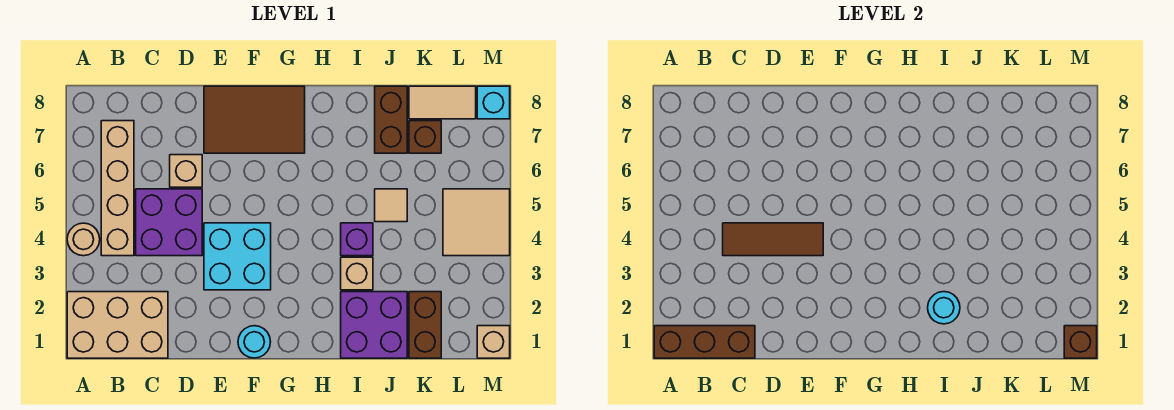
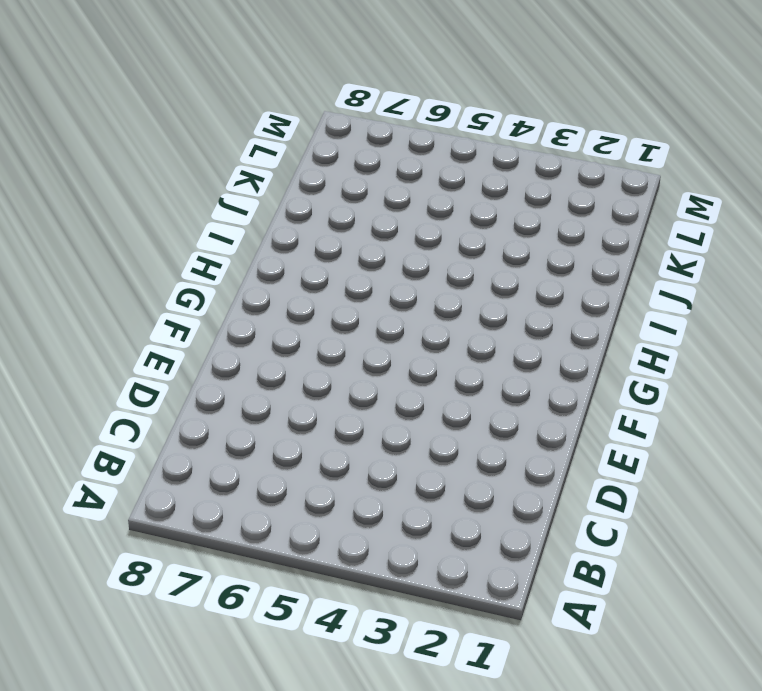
none -> tan brick A1:C2 level 1
none -> tan round brick A4 level 1
none -> tan brick B4:B7 level 1

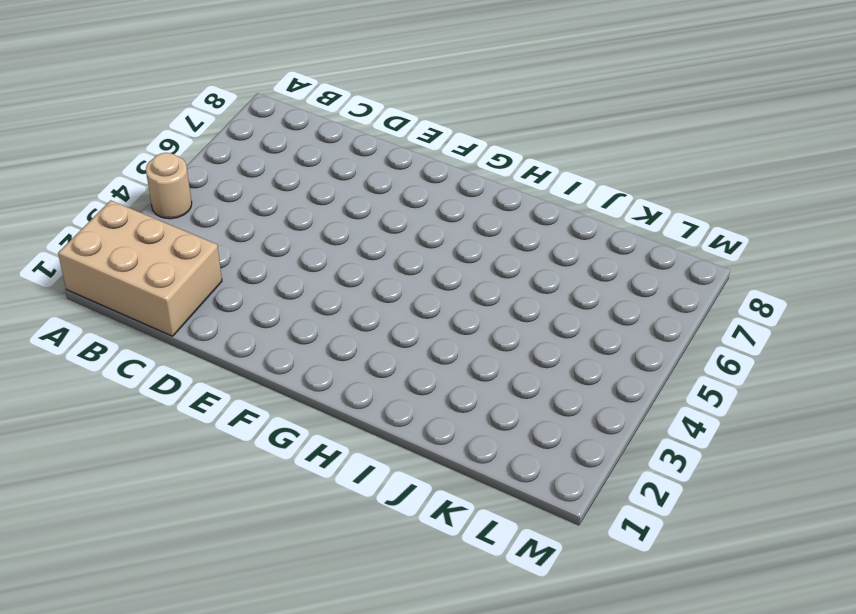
none -> tan brick B4:B7 level 1
none -> purple brick C4:D5 level 1
none -> tan brick D6 level 1

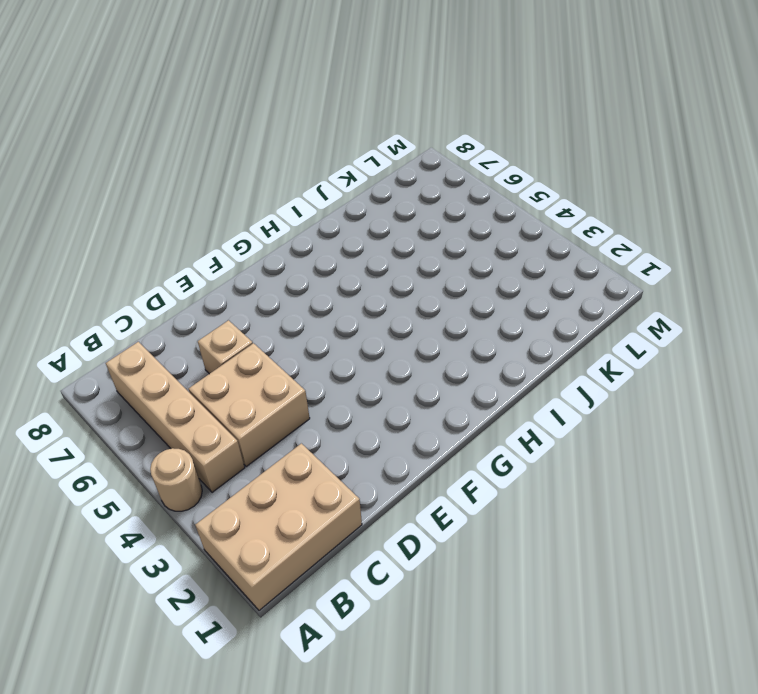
tan brick C4:D5 level 1 -> purple brick C4:D5 level 1
none -> cyan brick E3:F4 level 1
none -> brown tile E7:G8 level 1
none -> cyan round brick F1 level 1

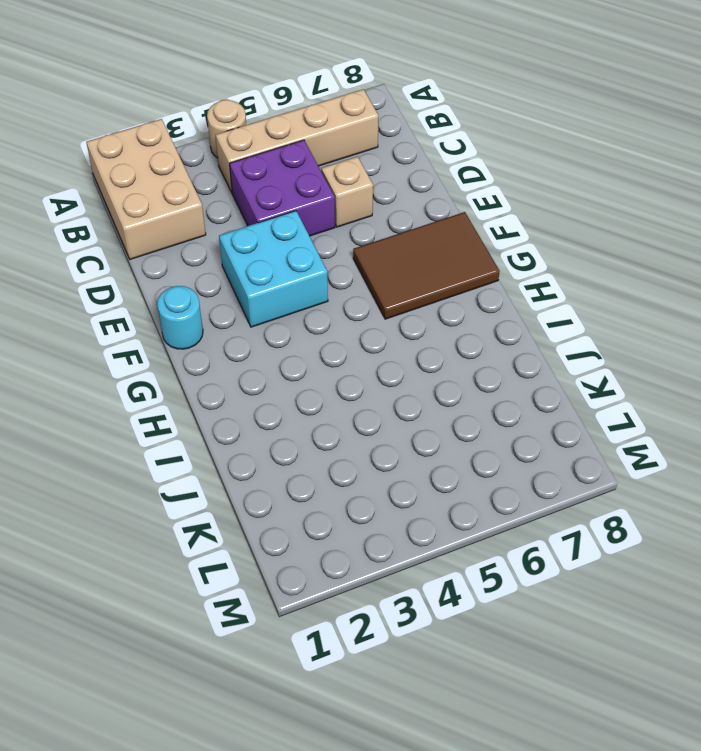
brown tile F6:G8 level 1 -> brown tile E7:G8 level 1
none -> purple brick I1:J2 level 1
none -> tan brick I3 level 1
none -> purple brick I4 level 1

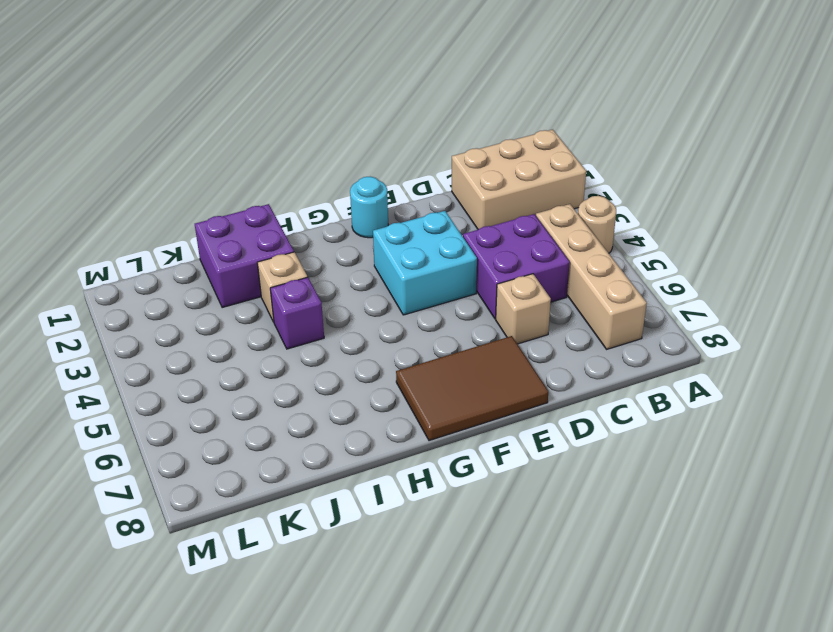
none -> tan tile J5 level 1
none -> brown brick J7:J8 level 1
none -> brown brick K1:K2 level 1

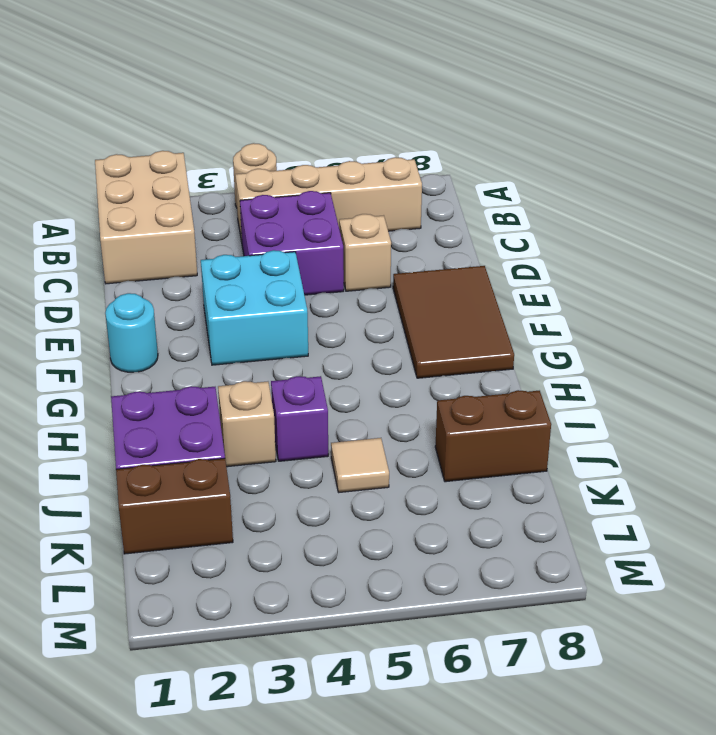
none -> brown brick K7 level 1
none -> tan tile K8:L8 level 1
none -> tan tile L4:M5 level 1

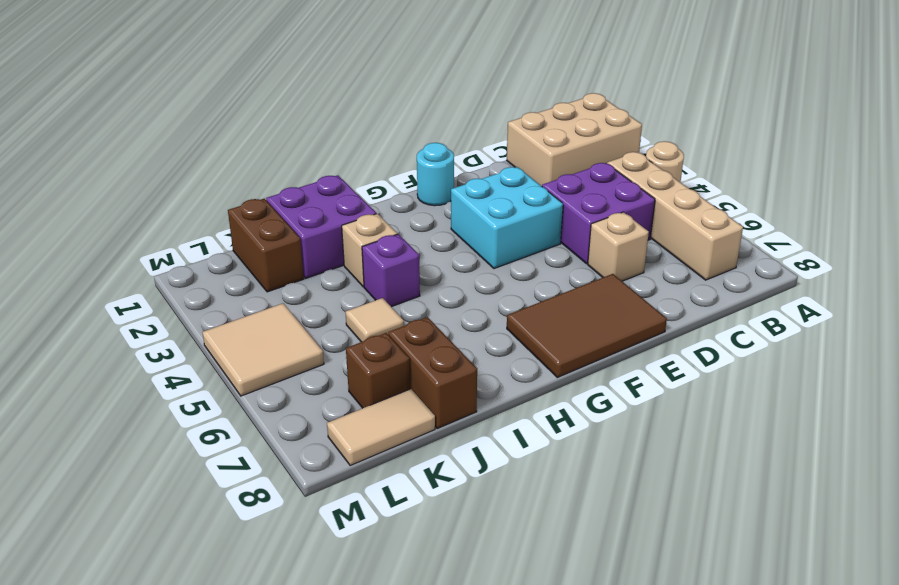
none -> tan brick M1 level 1
none -> cyan brick M8 level 1
none -> brown brick A1:C1 level 2

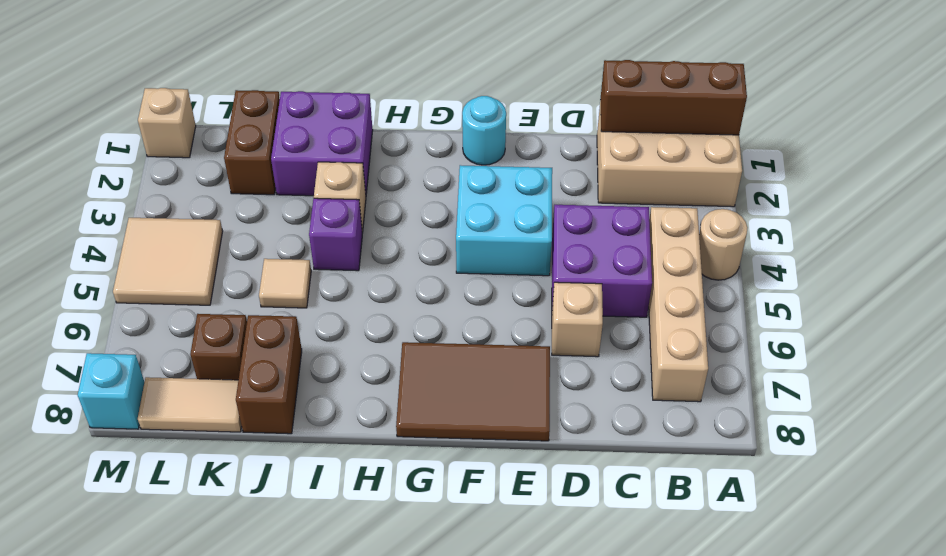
none -> brown tile C4:E4 level 2
none -> cyan round brick I2 level 2
none -> brown brick M1 level 2

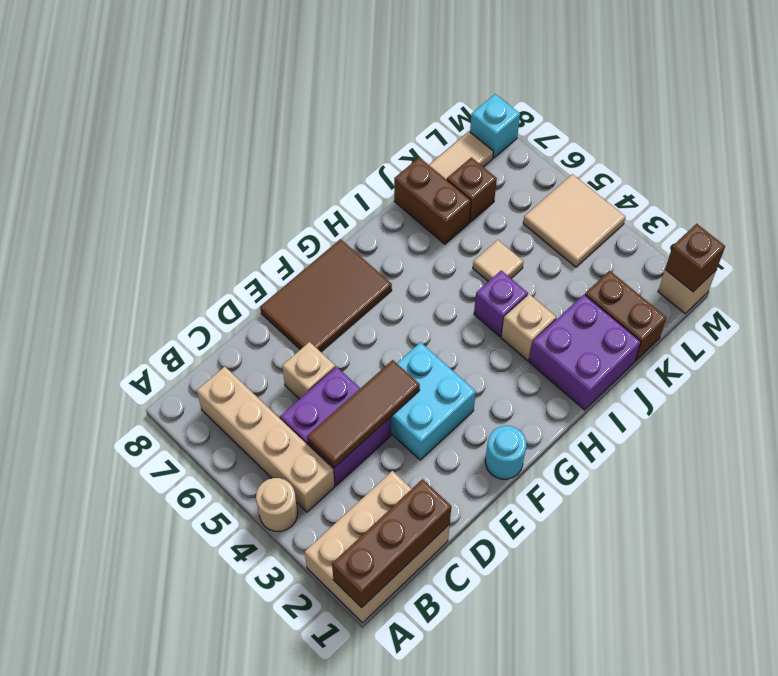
none -> cyan round brick I2 level 2

